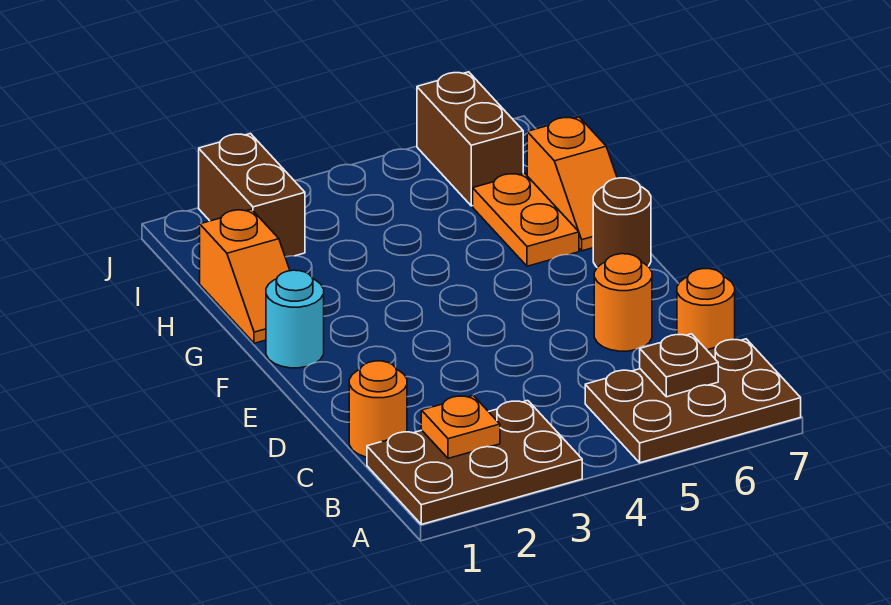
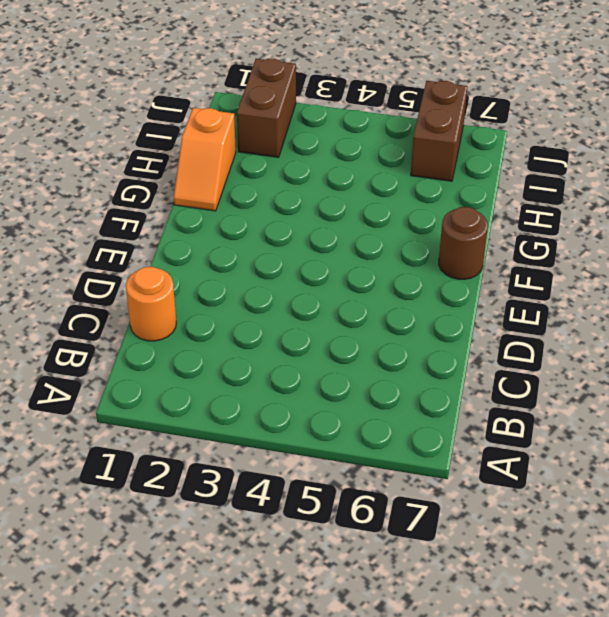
none -> brown plate A1:B3 level 1
none -> brown plate A5:B7 level 1
none -> orange round brick C7 level 1

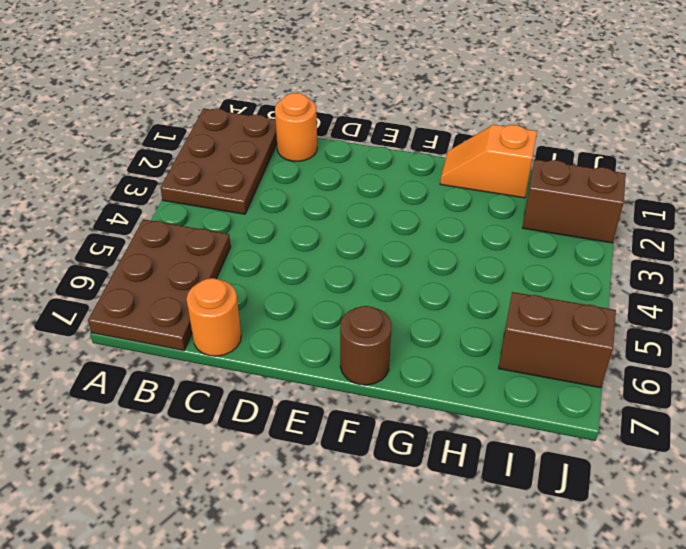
none -> orange round brick D6 level 1
none -> cyan round brick F1 level 1
none -> orange plate G6:H6 level 1

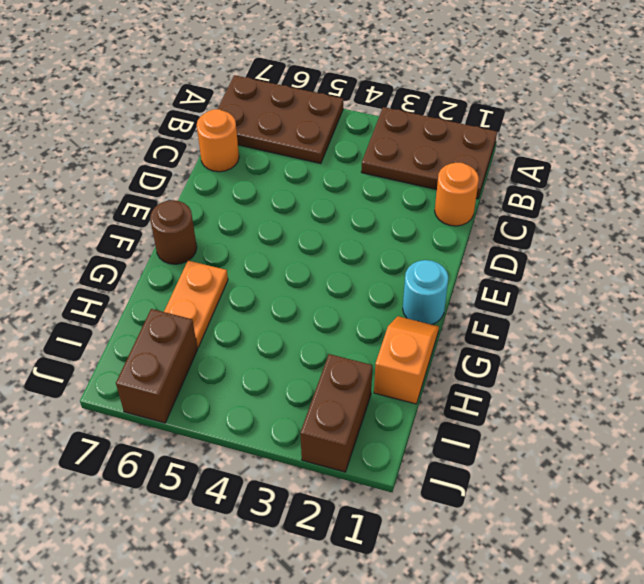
none -> orange round brick D6 level 1
none -> orange slope G7:H7 level 1 top H
none -> orange plate B2 level 2

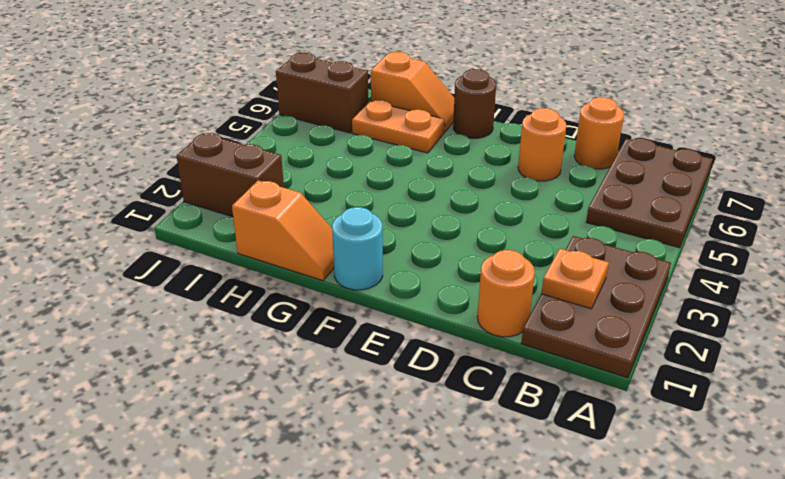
none -> brown plate B6 level 2

